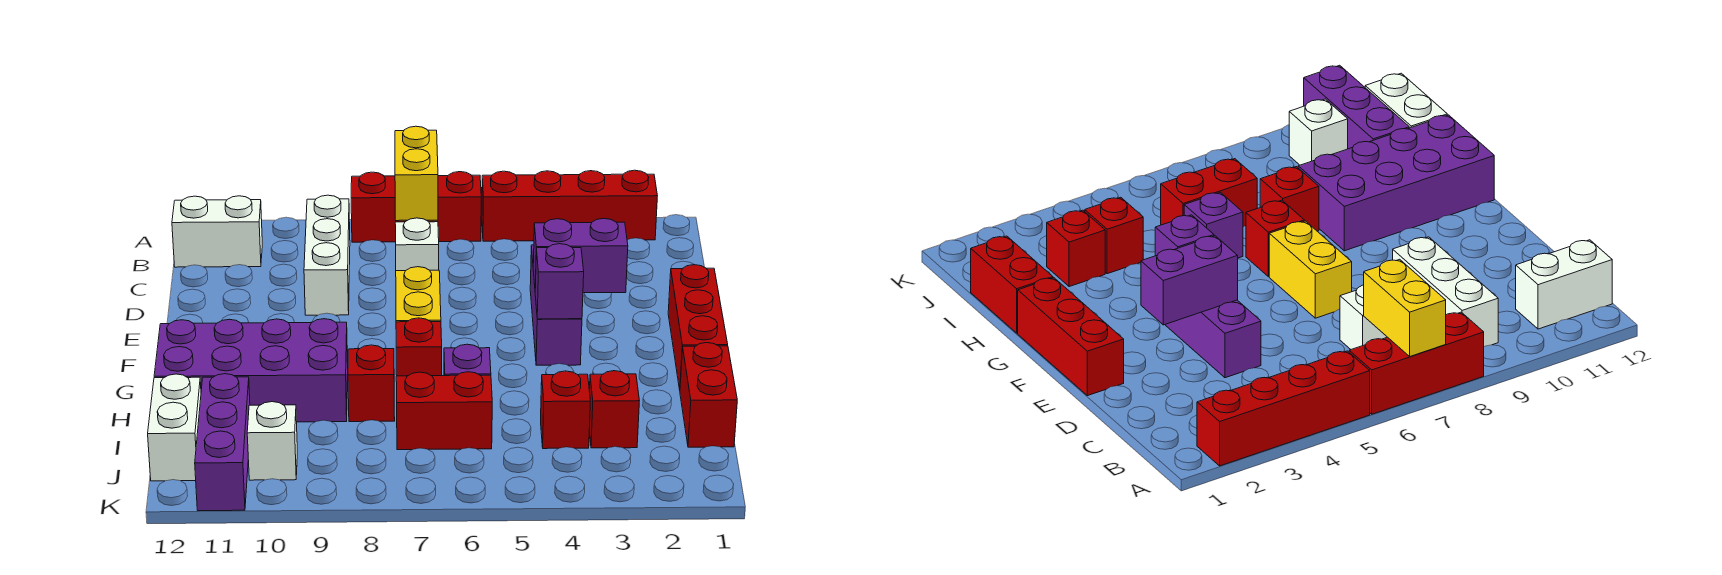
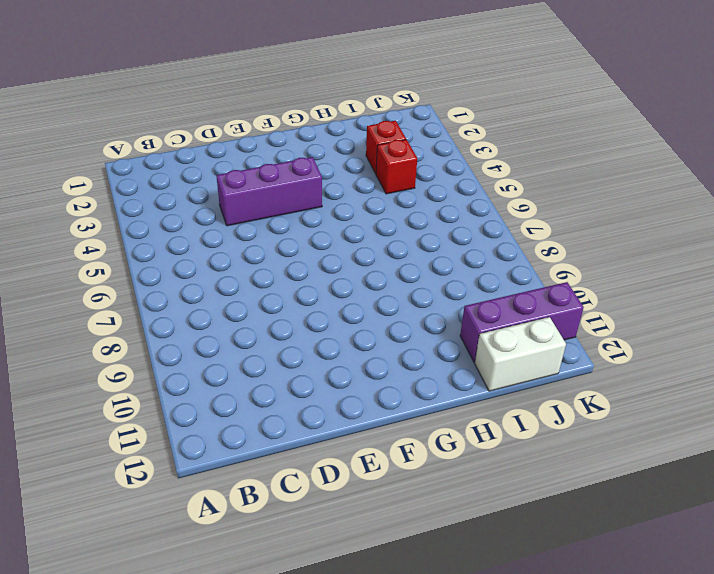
none -> red brick A2:A5 level 1
none -> red brick A6:A8 level 1
none -> white brick B9:D9 level 1

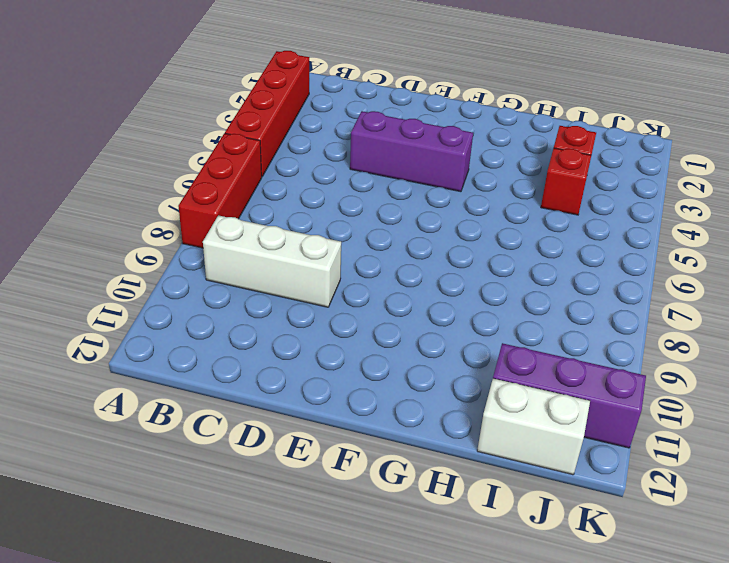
none -> white brick B11:B12 level 1
none -> white brick C7 level 1
none -> red brick E1:G1 level 1

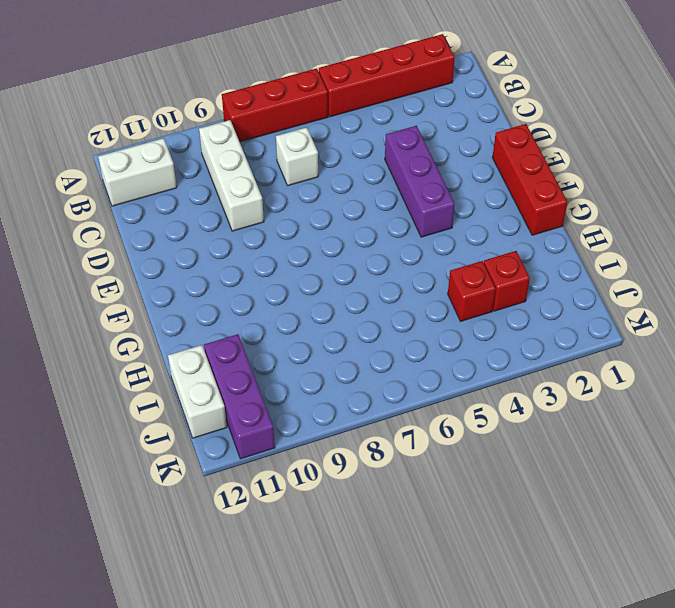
none -> yellow brick E7:F7 level 1
none -> red brick G7 level 1
none -> purple brick G9:H12 level 1

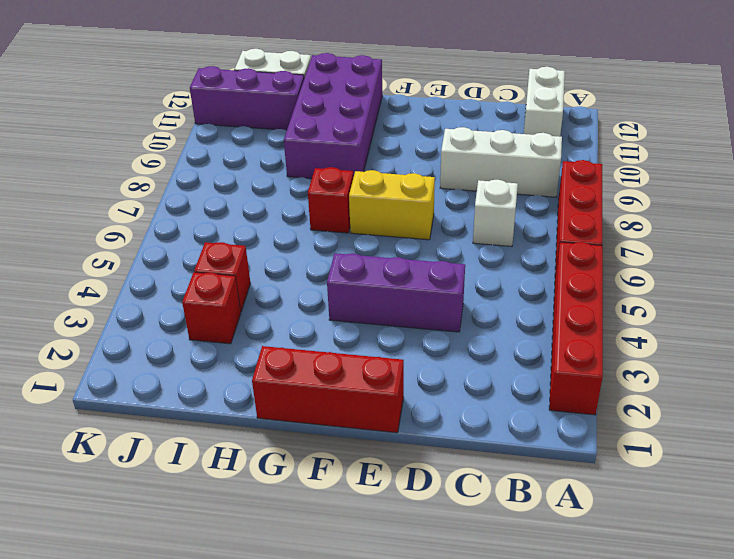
none -> red brick H1:I1 level 1
none -> purple brick H6 level 1
none -> red brick H8 level 1

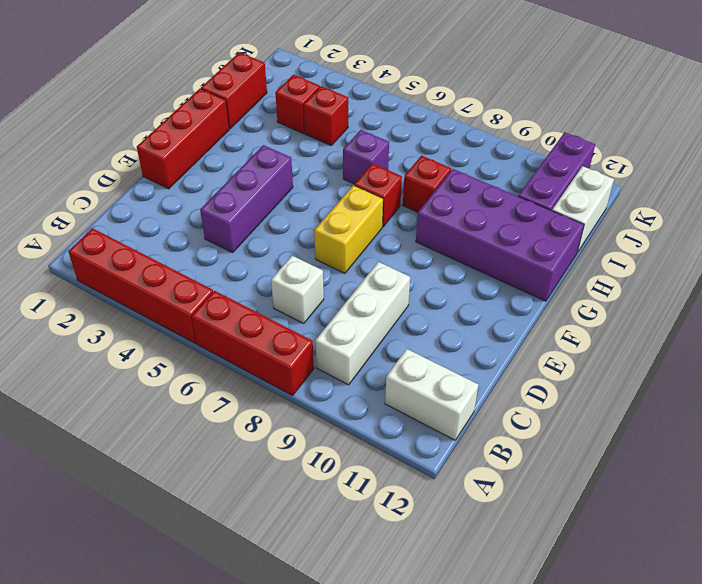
none -> red brick I6:I7 level 1
none -> white brick J10 level 1
none -> yellow brick A7:B7 level 2

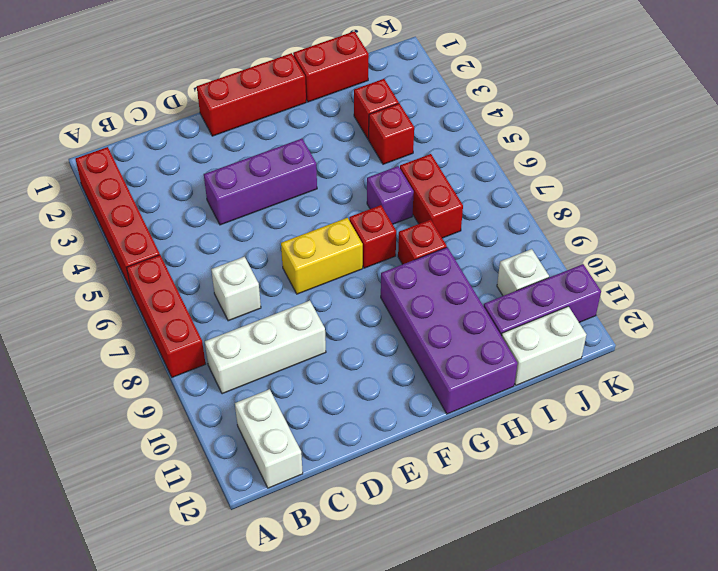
none -> yellow brick A7:B7 level 2
none -> purple brick E3:E4 level 2
none -> purple brick F4 level 2

